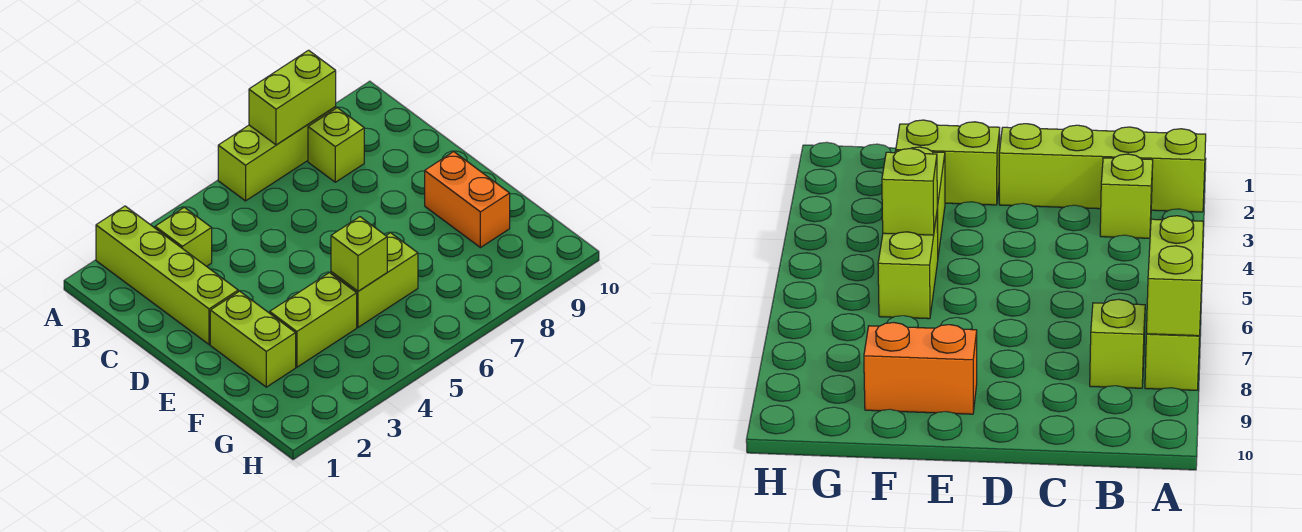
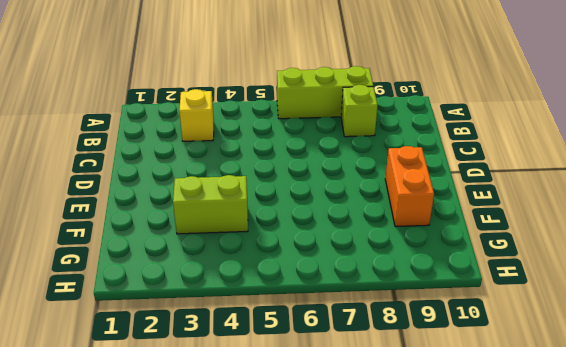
yellow brick B3 level 1 -> lime brick B3 level 1
none -> lime brick A2:D2 level 1
none -> lime brick E2:F2 level 1

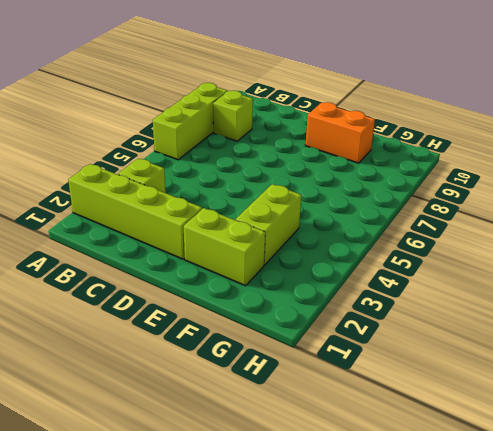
none -> lime brick F5:F6 level 1
none -> lime brick A7:A8 level 2

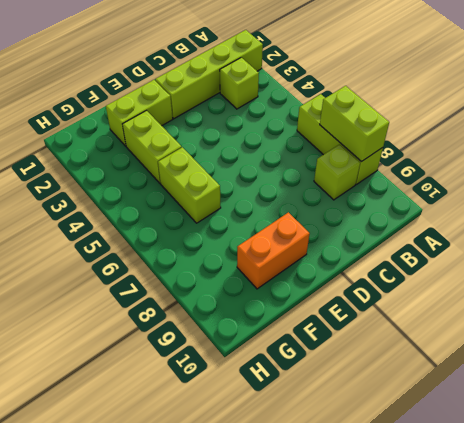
none -> lime brick F5 level 2

